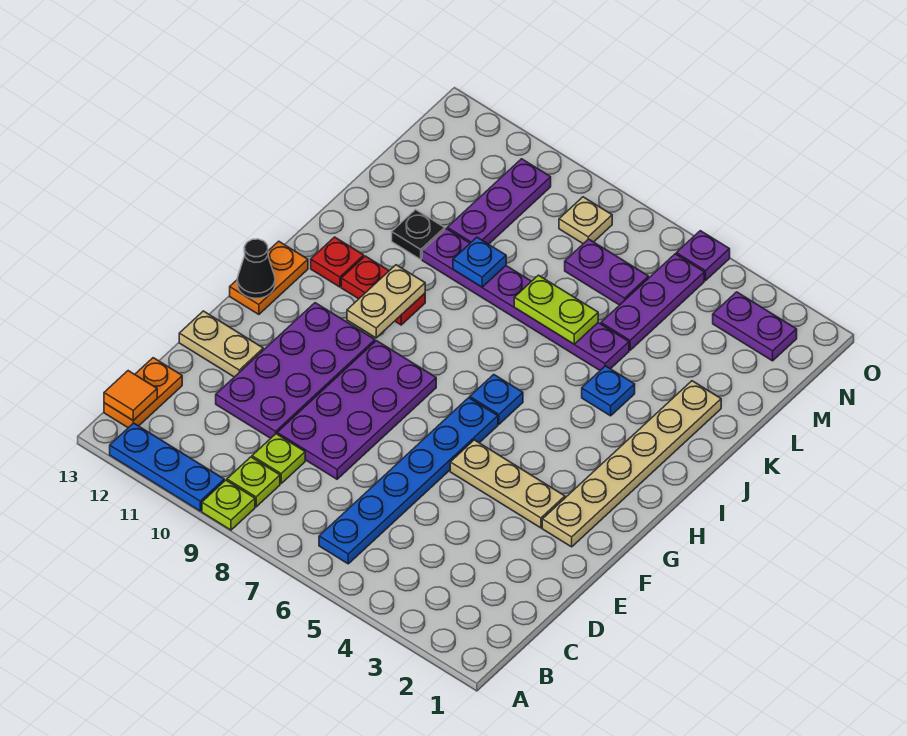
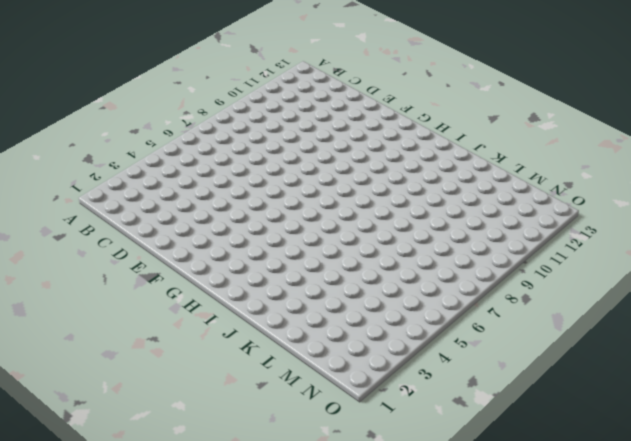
none -> lime plate A9 level 1
none -> blue plate A10:A12 level 1
none -> blue plate B6:G6 level 1

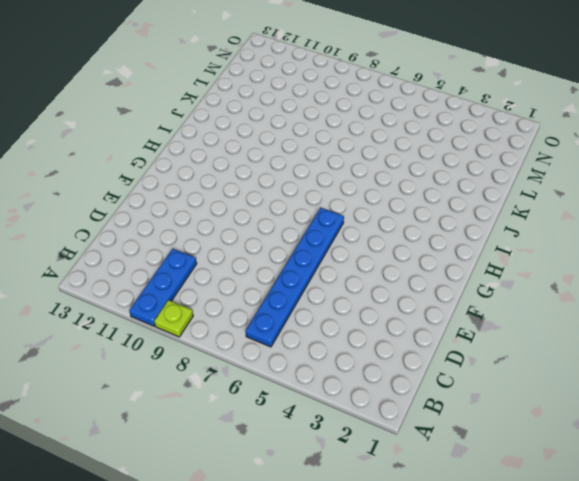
blue plate A10:C10 level 1 -> blue plate A10:A12 level 1
none -> lime plate B9 level 1
none -> orange plate B13:C13 level 1
none -> lime plate C9 level 1

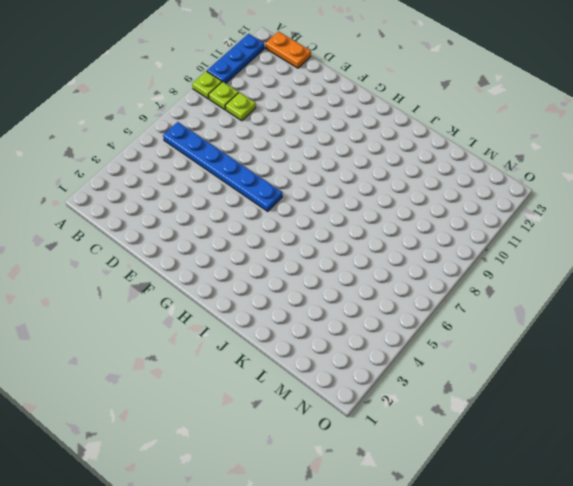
none -> purple plate D8:G9 level 1
none -> purple plate D10:G11 level 1
none -> tan plate E12:E13 level 1

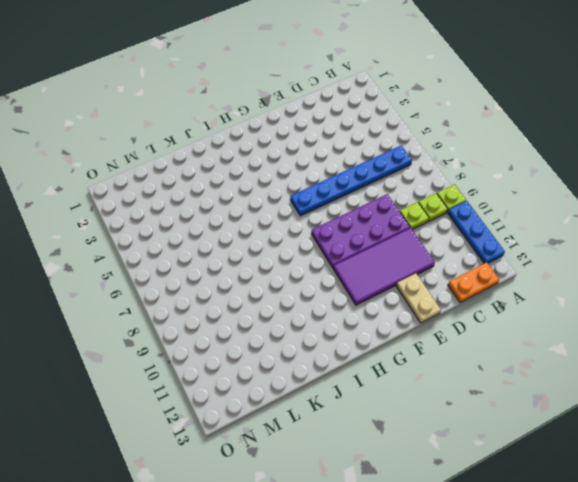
purple tile D10:G11 level 1 -> purple plate D10:G11 level 1
none -> tan plate F2:K2 level 1
none -> tan plate F3:F5 level 1
none -> orange plate G13:H13 level 1

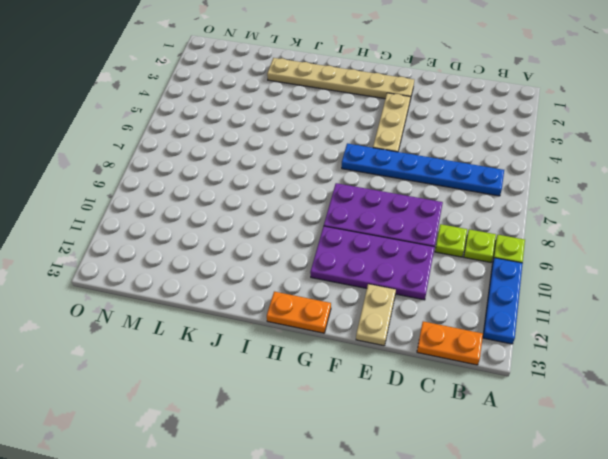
none -> blue plate H6 level 1
none -> red plate I10:I11 level 1
none -> red plate I12 level 1

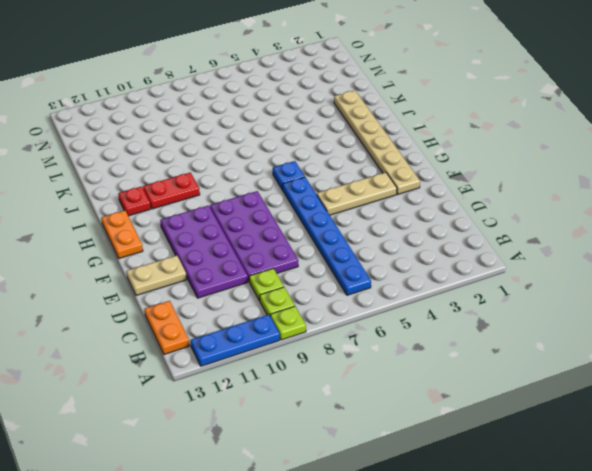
none -> blue plate J4 level 1
none -> purple plate K5:K10 level 1
none -> black plate K11 level 1

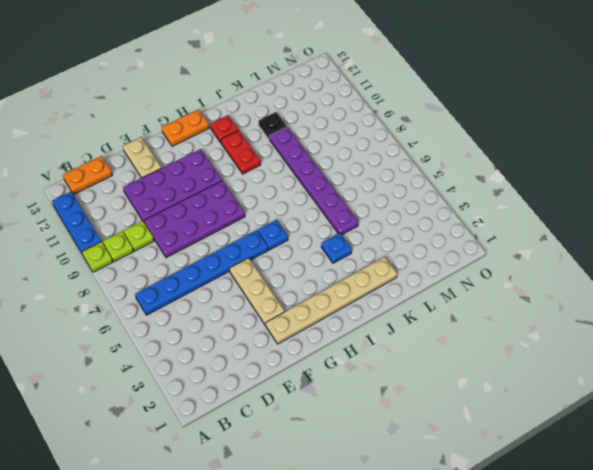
none -> purple plate L5:N5 level 1
none -> purple plate L10:N10 level 1
none -> purple plate M6:M7 level 1

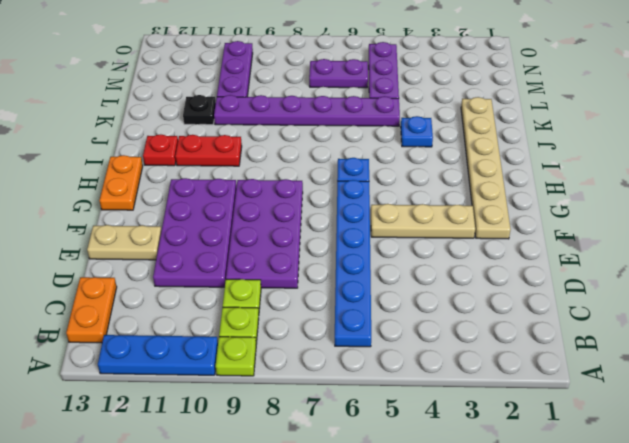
none -> purple plate N2:N3 level 1
none -> tan plate N8 level 1
none -> purple plate O5 level 1

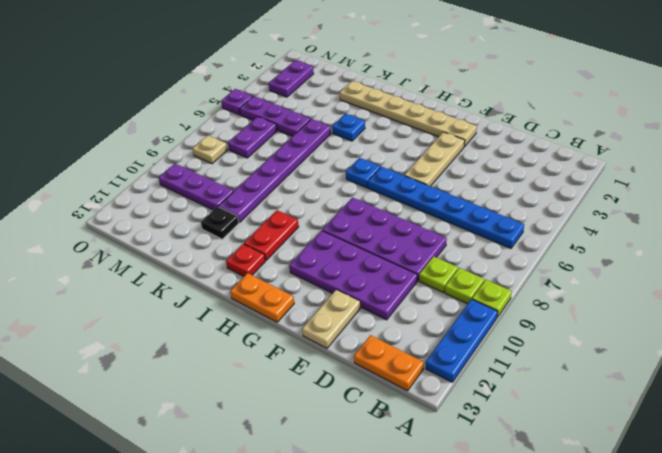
none -> orange tile B13 level 2
none -> black cone G13 level 2
none -> tan plate H10:I10 level 2

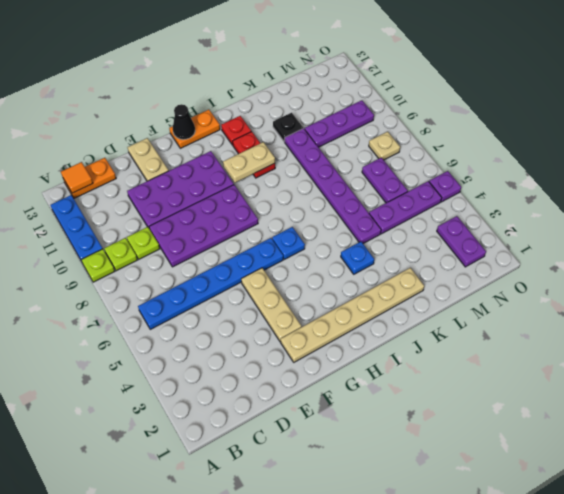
none -> lime plate K6:K7 level 2
none -> blue plate K9 level 2

